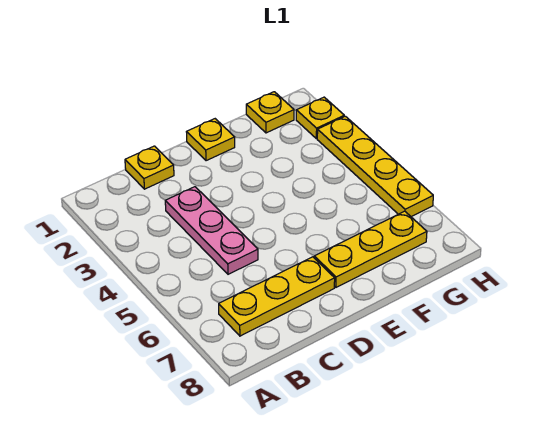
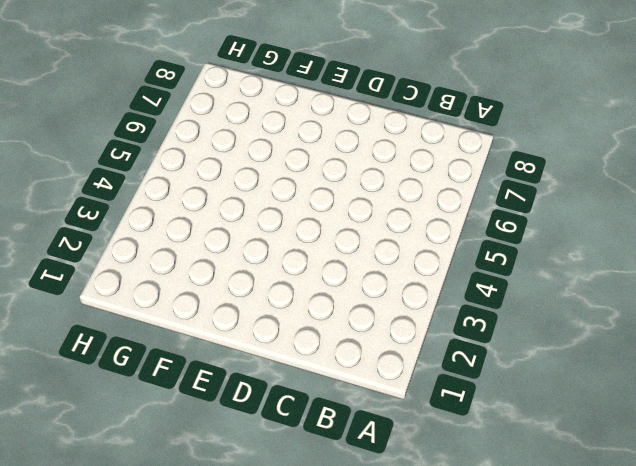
none -> yellow plate B7:D7 level 1
none -> yellow plate C1 level 1

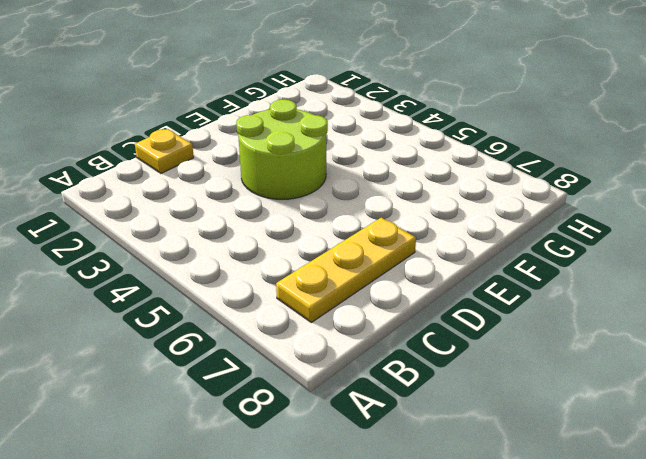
lime round brick D3:E4 level 1 -> none
none -> pink plate C3:C5 level 1
none -> yellow plate E1 level 1

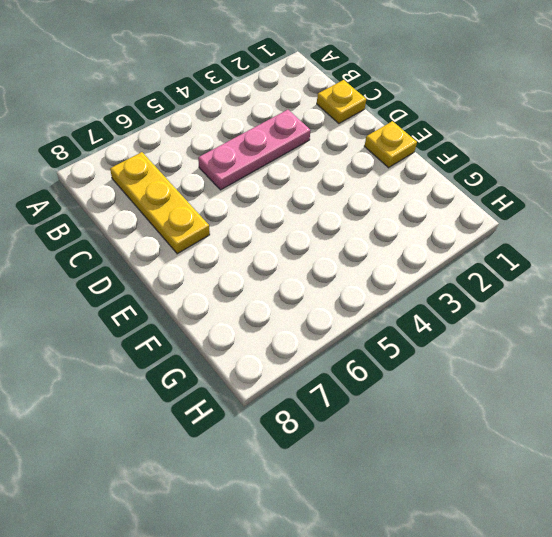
none -> yellow plate E7:G7 level 1
none -> yellow plate G1 level 1

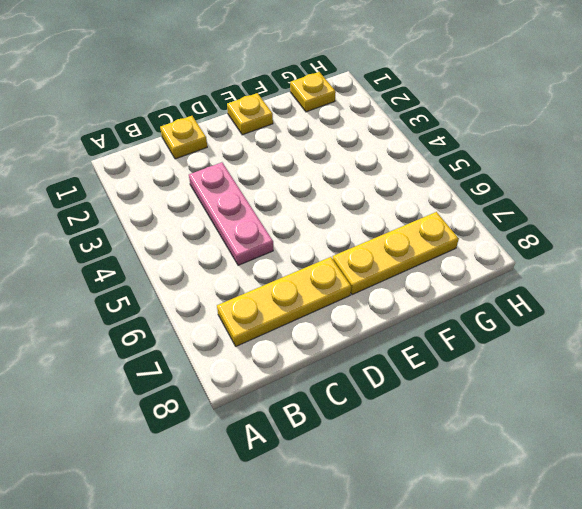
none -> yellow plate H2 level 1
none -> yellow plate H3:H6 level 1

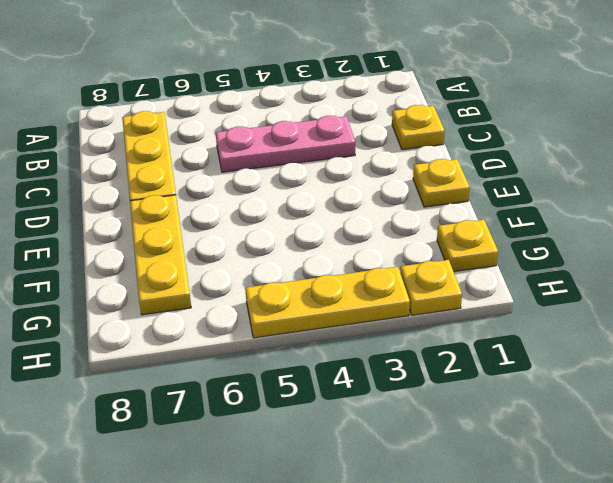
yellow plate H3:H5 level 1 -> yellow plate H3:H6 level 1

